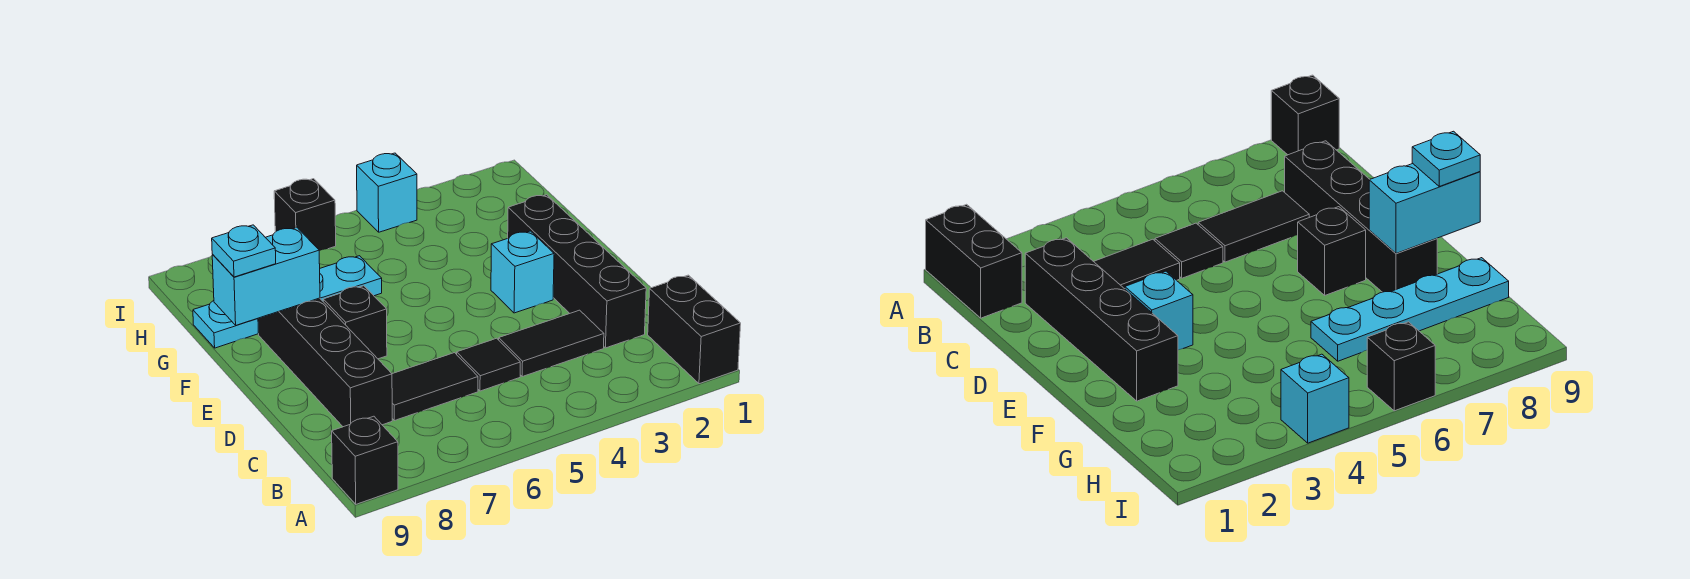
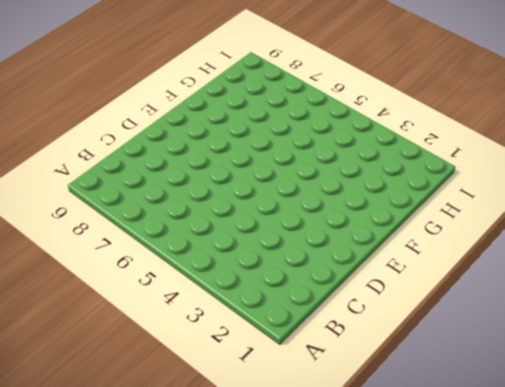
none -> black brick A1:B1 level 1
none -> black brick A9 level 1
none -> black brick C2:F2 level 1

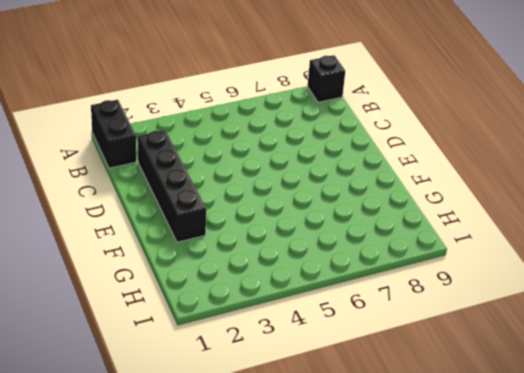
none -> black tile C3:C4 level 1
none -> black tile C5 level 1
none -> black tile C6:C7 level 1

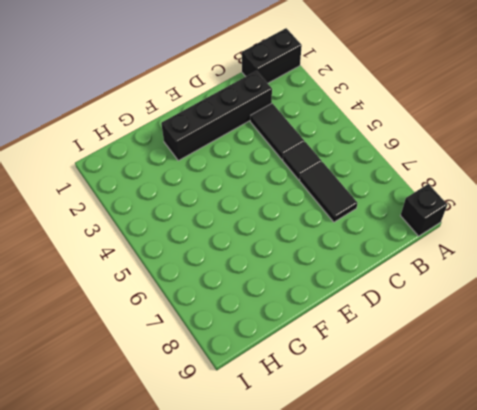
none -> black brick C8:F8 level 1
none -> cyan brick E3 level 1
none -> black brick E7 level 1

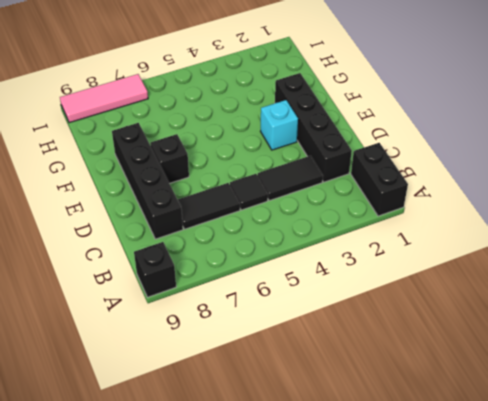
pink tile I7:I9 level 1 -> none
none -> cyan plate G6:G9 level 1
none -> cyan brick I4 level 1
none -> black brick I6 level 1

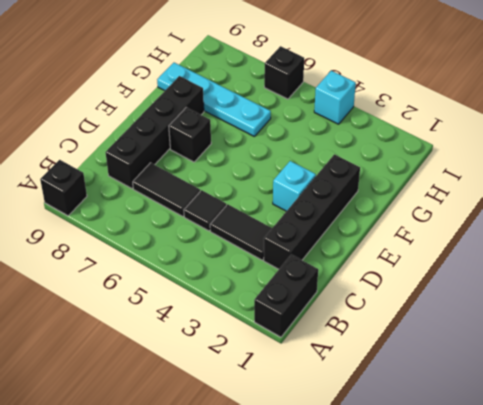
none -> cyan brick F8:F9 level 2
none -> cyan plate F9 level 3

